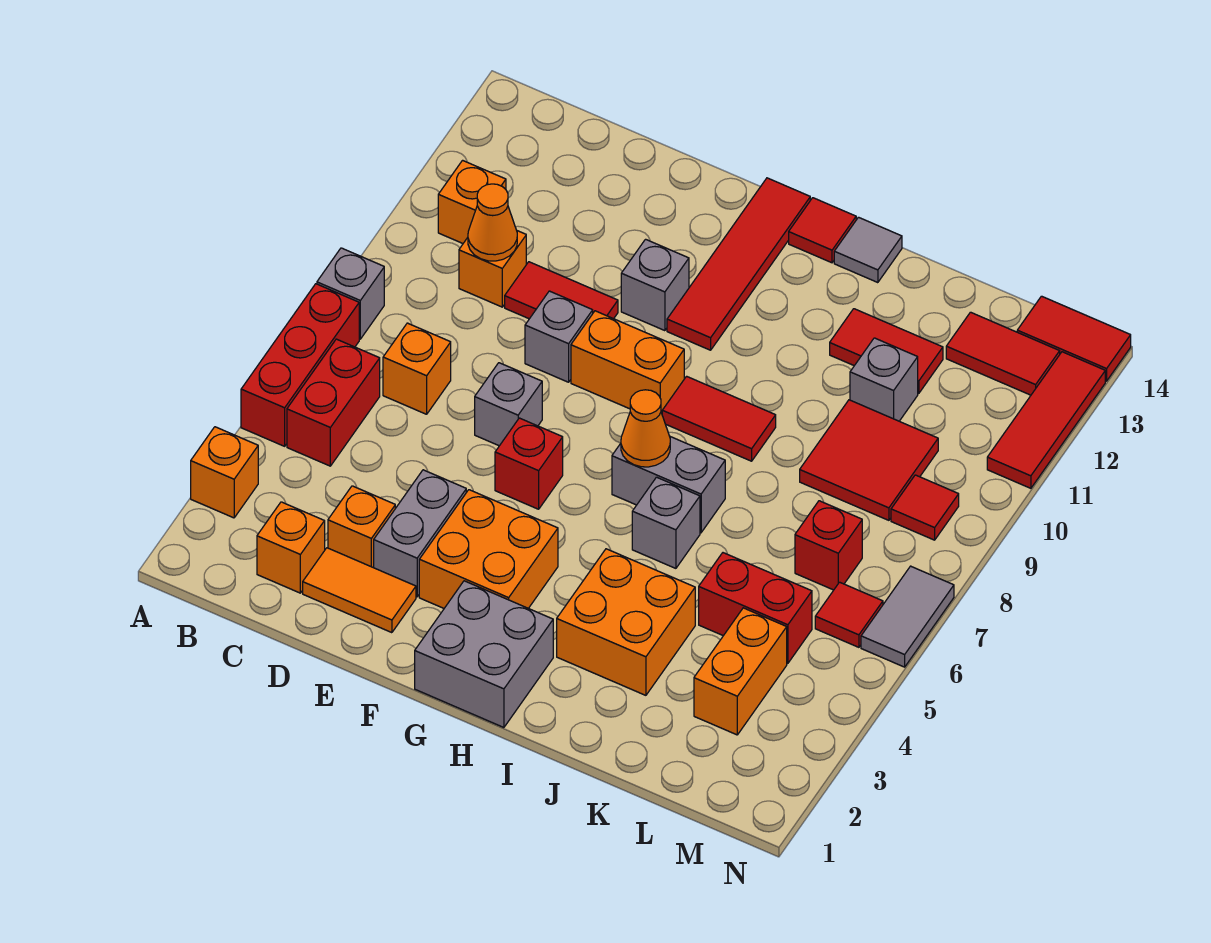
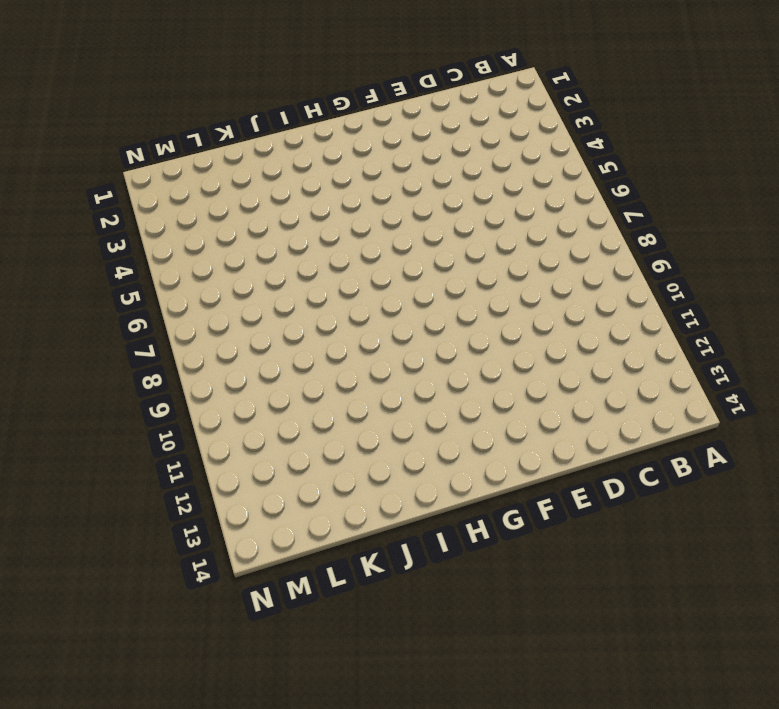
none -> orange brick A3 level 1
none -> red brick A5:A7 level 1
none -> grey brick A8 level 1
none -> red brick B5:B6 level 1

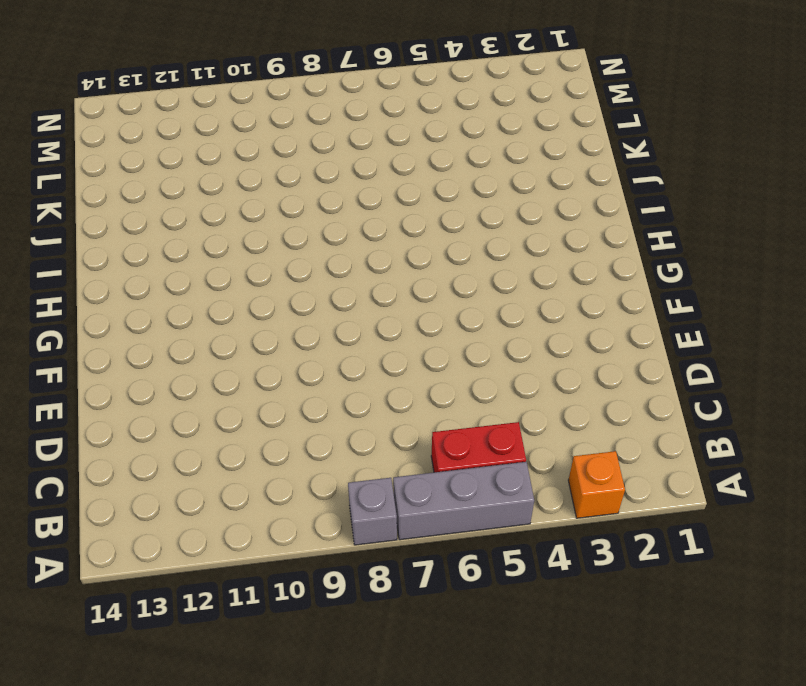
grey brick A5:A7 level 1 -> red brick A5:A7 level 1
none -> orange brick B11 level 1
none -> orange brick C2 level 1
none -> orange brick C7 level 1
none -> orange brick C10 level 1

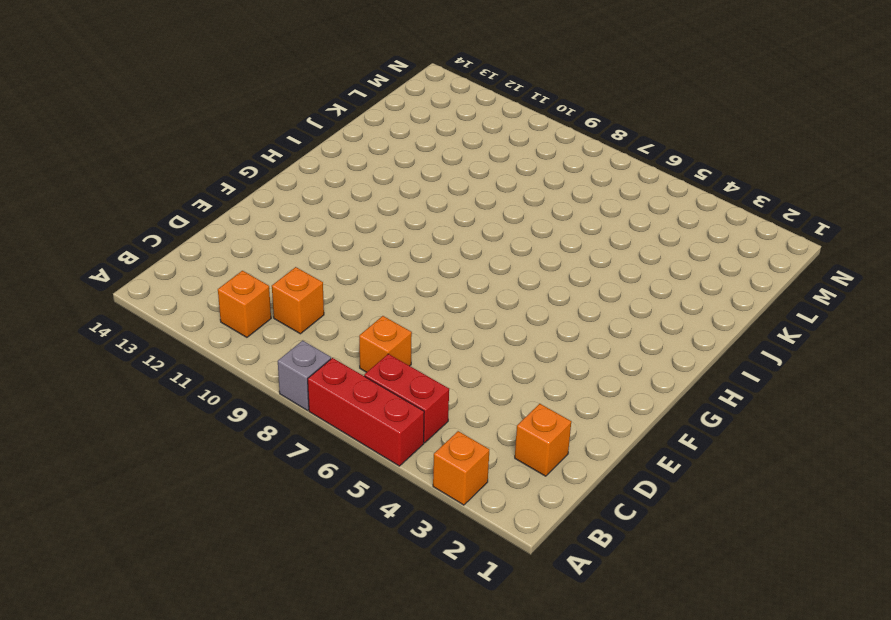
none -> orange tile D2:E2 level 1
none -> orange brick D3 level 1
none -> red tile D10:E10 level 1
none -> grey brick E3:E4 level 1

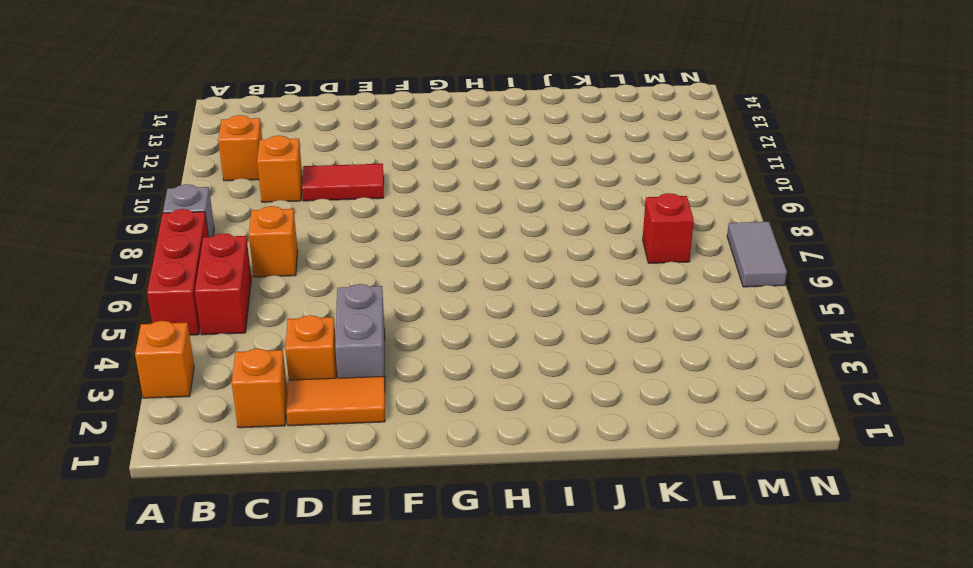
none -> grey brick E7 level 1
none -> grey brick E9 level 1
none -> orange brick F3:G4 level 1
none -> red brick F6 level 1

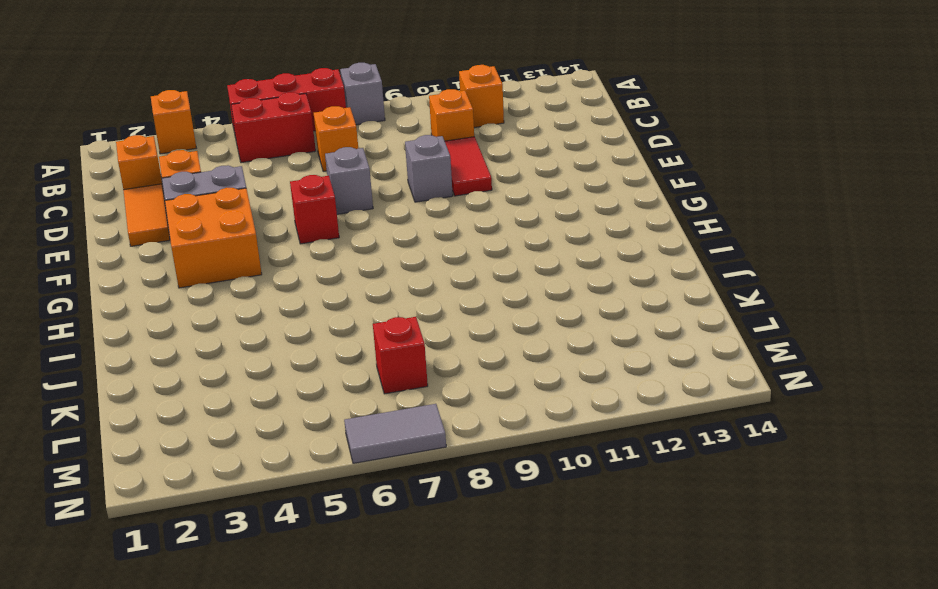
none -> orange brick F9:G9 level 1
none -> grey brick F11 level 1
none -> grey brick G1:H2 level 1
none -> red tile G11:G14 level 1

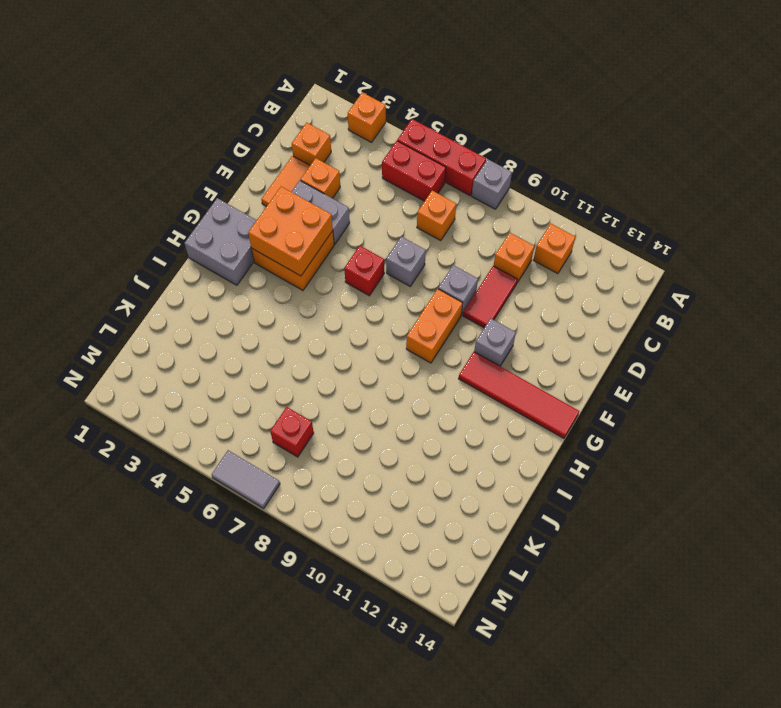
orange brick F3:G4 level 2 -> orange brick I3:J4 level 1
none -> grey brick H7:I7 level 1
none -> red tile H9:I9 level 1
none -> red tile H14 level 1
none -> grey brick I6 level 1

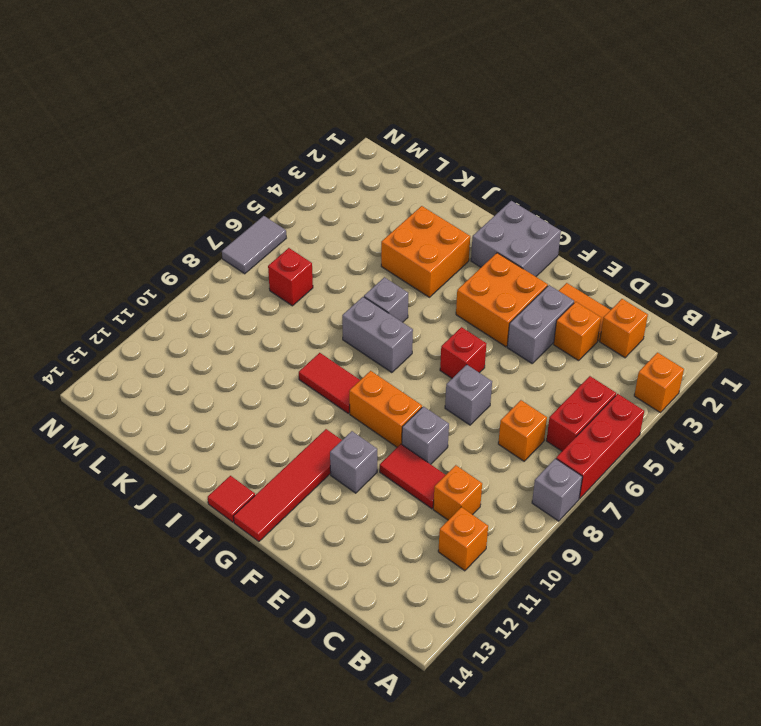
none -> grey tile I14 level 1
none -> red tile J12:K12 level 1
none -> red brick K5:L5 level 1
none -> red tile K9:L10 level 1

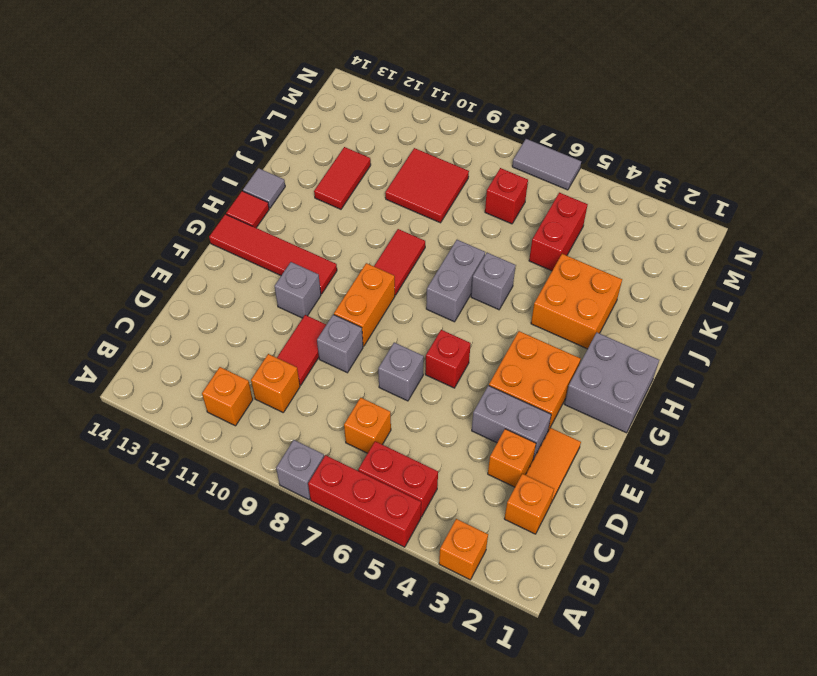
none -> grey brick K11 level 1
none -> orange brick L3:L4 level 1
none -> red tile L13:M13 level 1
none -> red tile M6 level 1

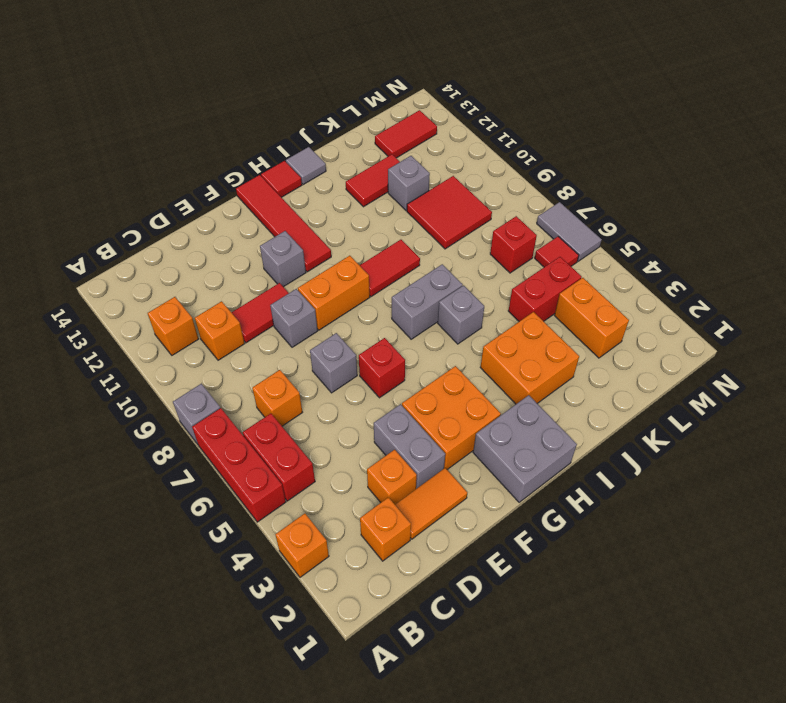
none -> red tile M9 level 1
none -> red tile M14:N14 level 1
none -> red tile N11:N13 level 1
none -> orange cone C10 level 2

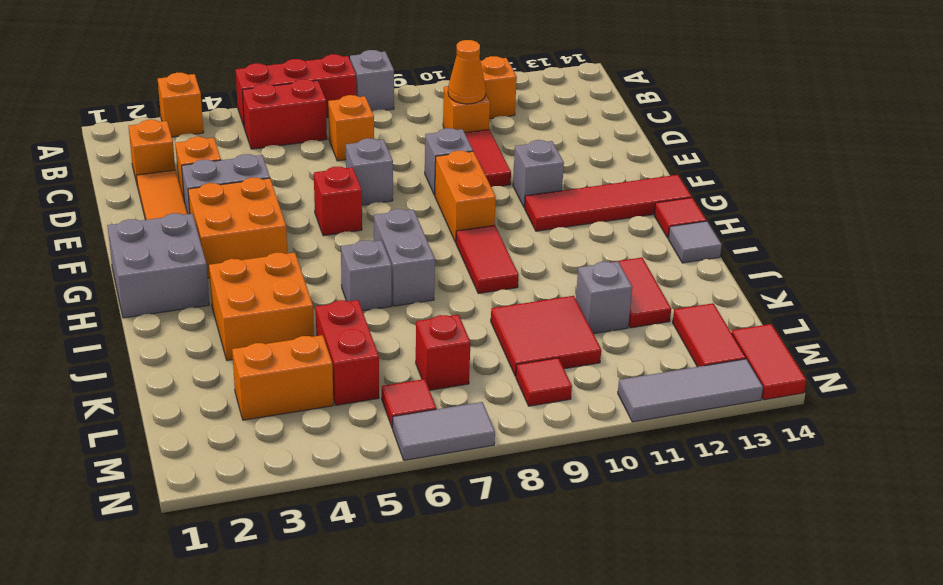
grey tile N11:N13 level 1 -> red tile N11:N13 level 1
none -> orange cone H7 level 2

